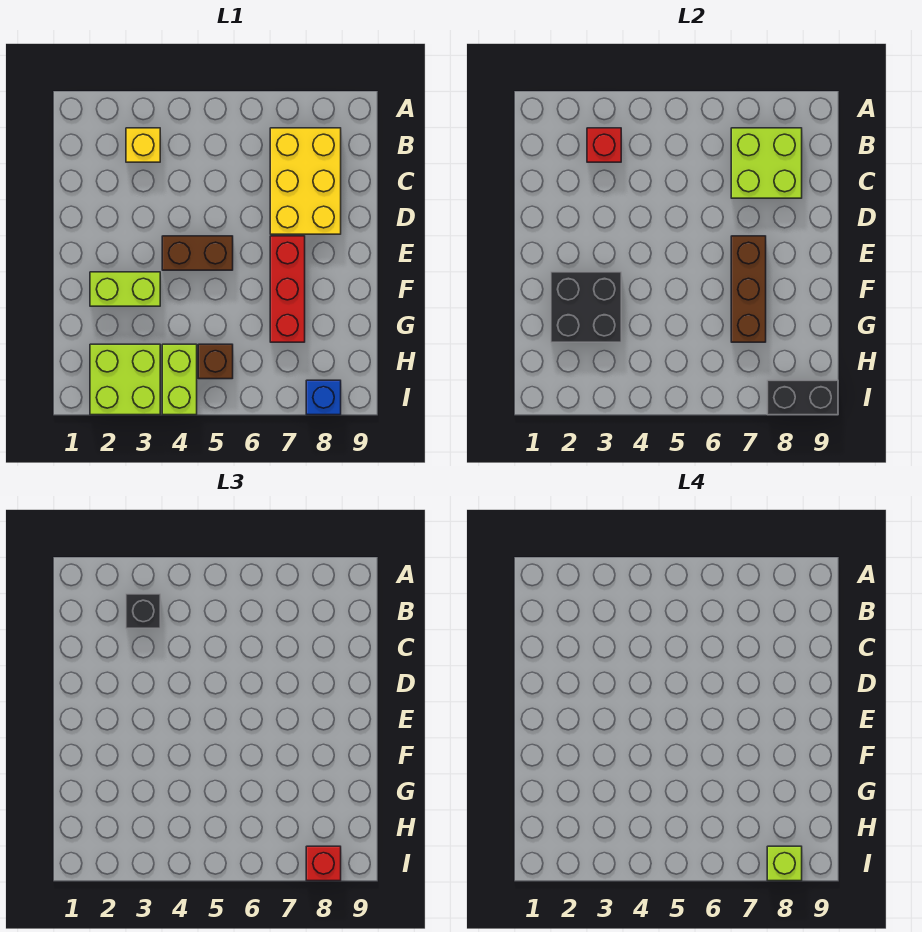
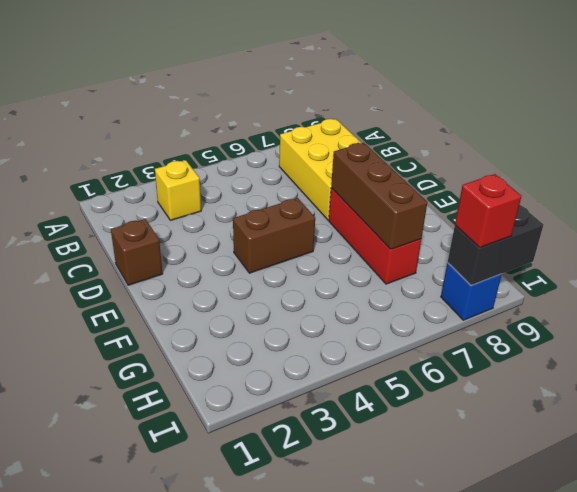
brown brick D1 level 1 -> brown brick H5 level 1
none -> lime brick F2:F3 level 1
none -> lime brick H2:I3 level 1
none -> lime brick H4:I4 level 1

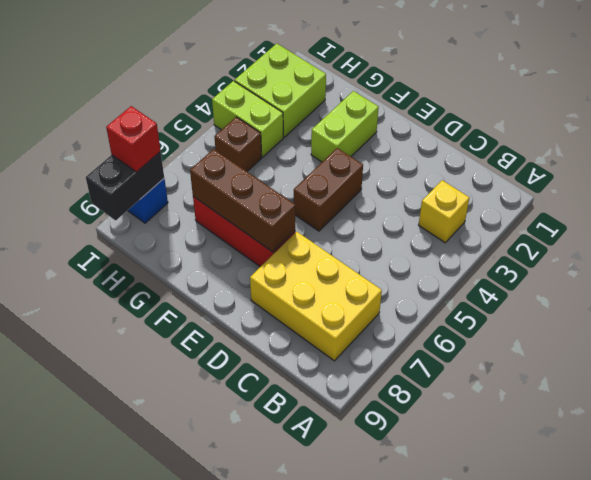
none -> red brick B3 level 2
none -> lime brick B7:C8 level 2
none -> black brick F2:G3 level 2

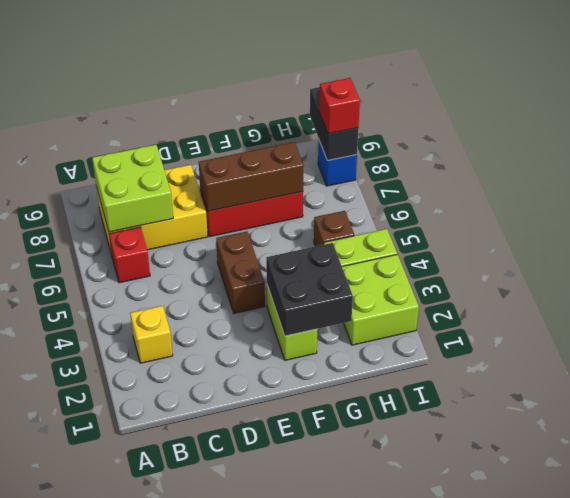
red brick B6 level 1 -> red brick B3 level 2
none -> black brick B3 level 3
none -> lime brick I8 level 4

